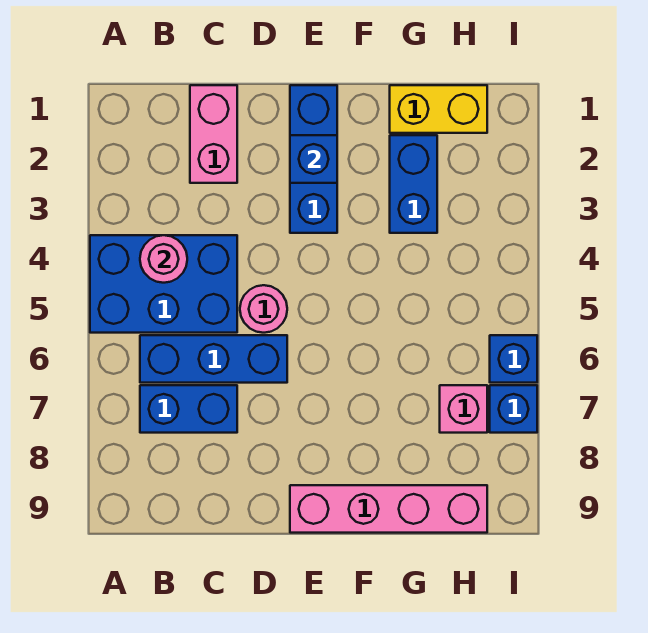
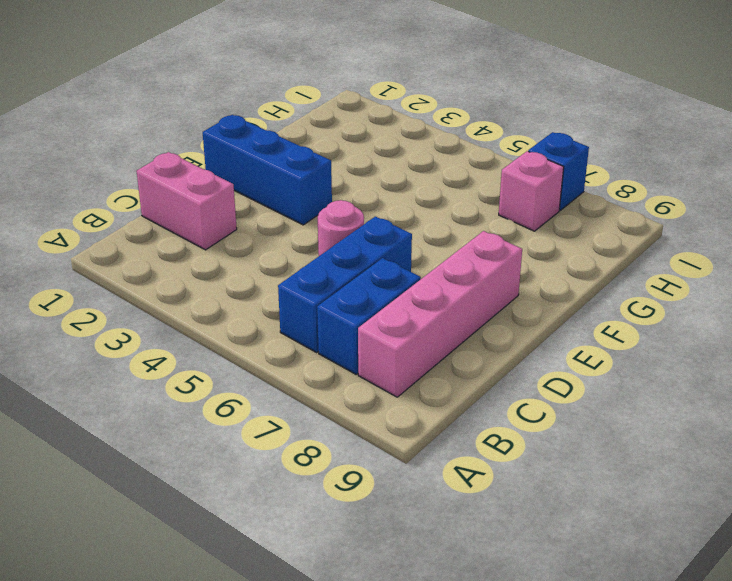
pink brick B8:E8 level 1 -> pink brick E9:H9 level 1
none -> blue brick A4:C5 level 1
none -> yellow brick G1:H1 level 1
none -> blue brick G2:G3 level 1

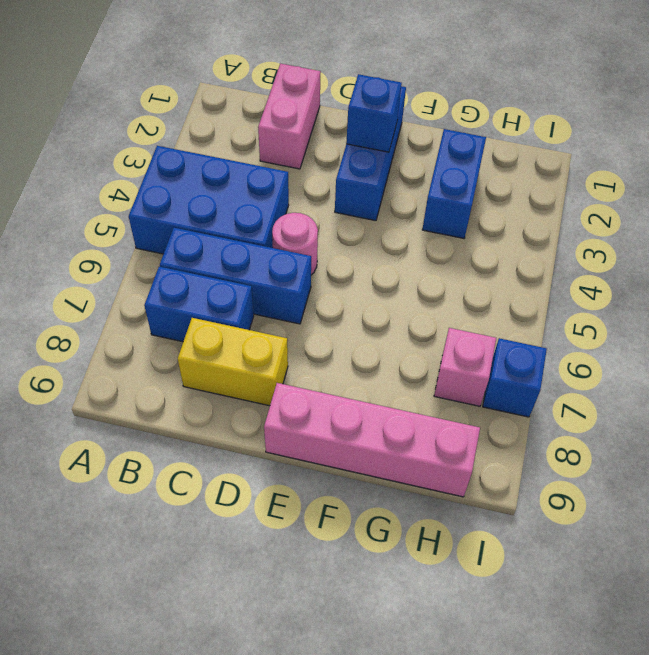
yellow brick C8:D8 level 1 -> yellow brick G1:H1 level 1
none -> blue brick I6 level 1
none -> pink round brick B4 level 2

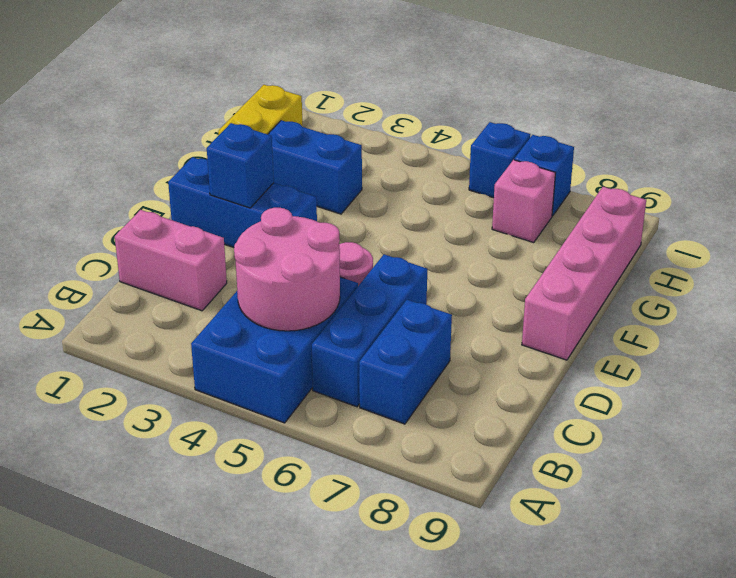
pink round brick B4:C5 level 2 -> pink round brick B4 level 2

